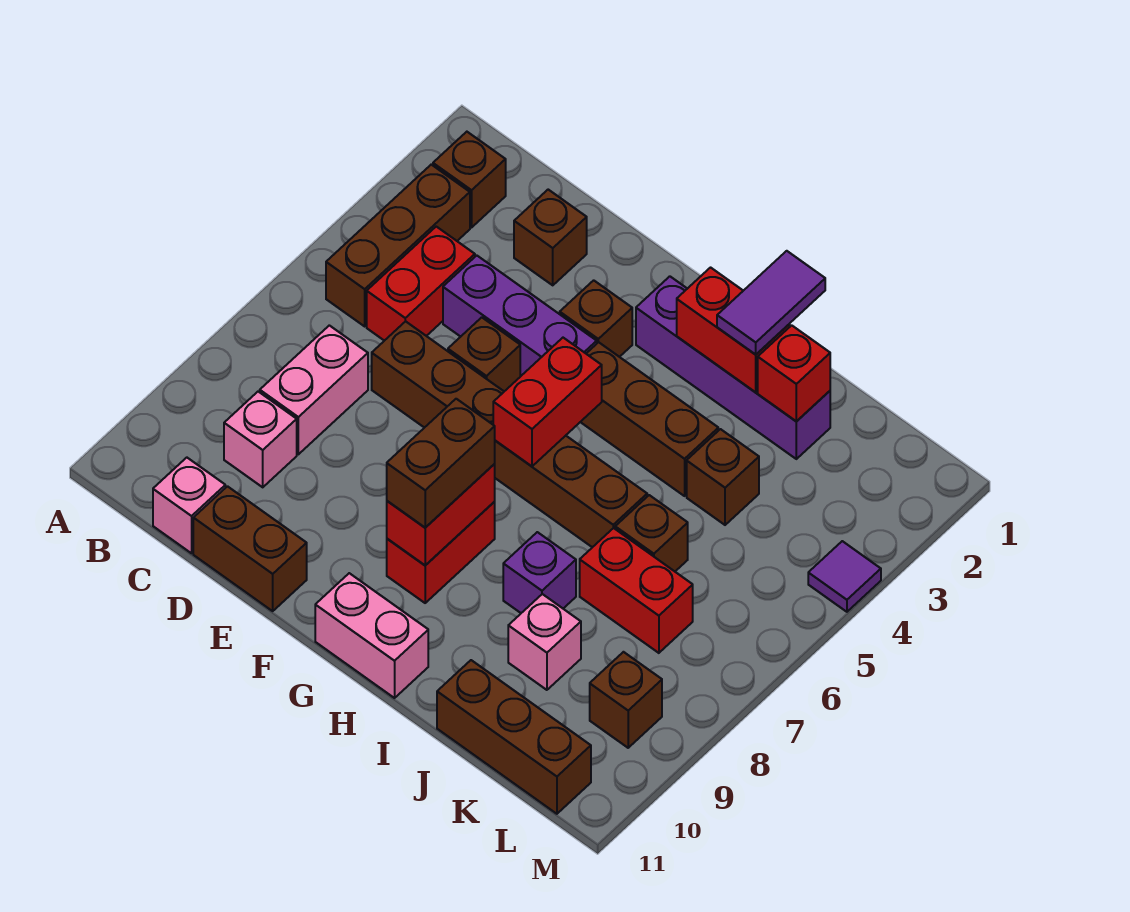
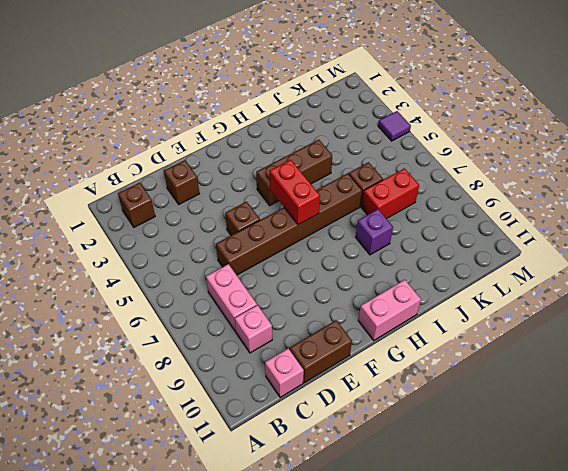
none -> brown brick B3:B5 level 1
none -> red brick C4:C5 level 1
none -> purple brick D4:F4 level 1
none -> brown brick F3 level 1

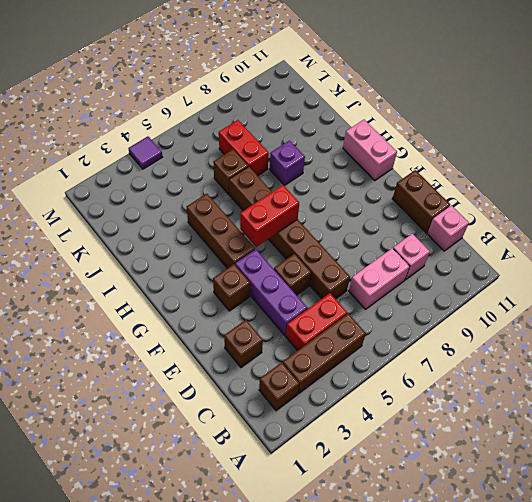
none -> purple brick G2:J2 level 1
none -> red brick G8:G9 level 1
none -> brown brick J4 level 1
none -> pink brick J9 level 1

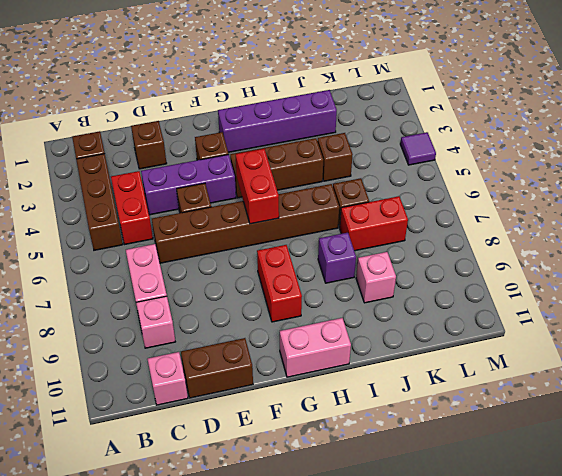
none -> brown brick J11:L11 level 1
none -> brown brick L9 level 1
none -> red brick G8:G9 level 2
none -> red brick H2:I2 level 2

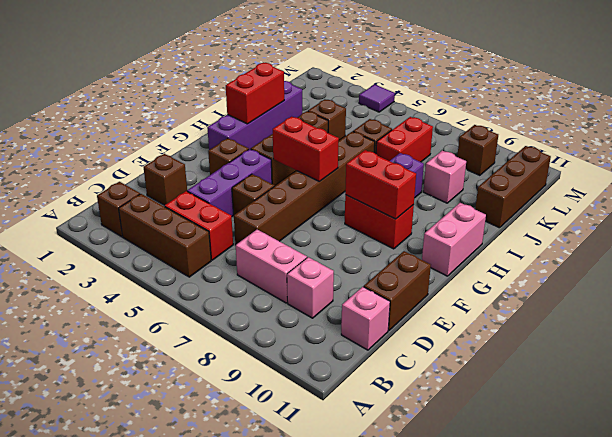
none -> red brick J2 level 2
none -> brown brick G8:G9 level 3
none -> purple tile I1:I2 level 3

